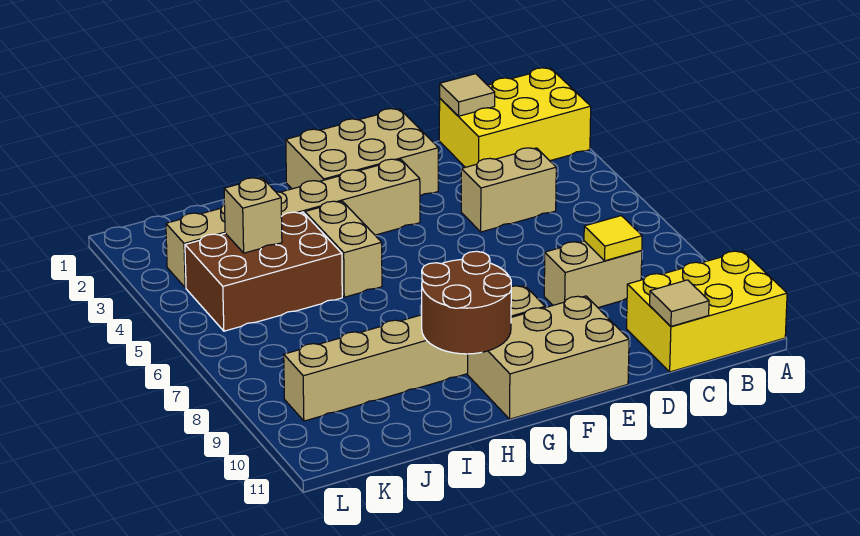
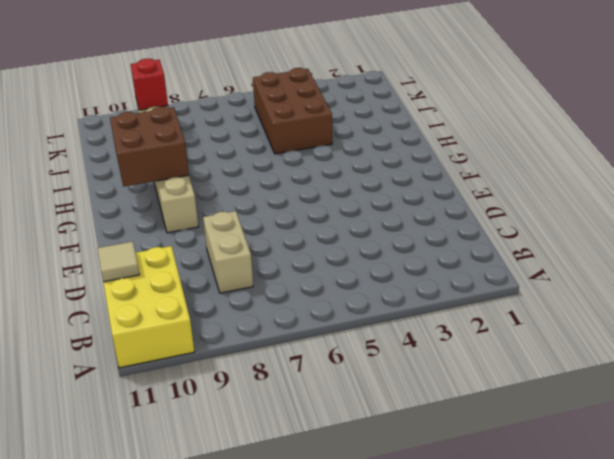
brown brick G9:H10 level 2 -> brown round brick G9:H10 level 2
red brick K9 level 2 -> none
none -> yellow brick A1:C2 level 1
none -> tan brick C4:D4 level 1
none -> tan brick E1:G2 level 1

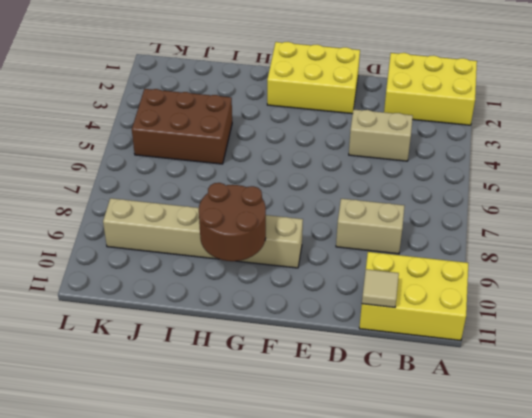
yellow brick E1:G2 level 1 -> tan brick E1:G2 level 1
none -> tan brick E10:G11 level 1
none -> tan brick F3:K3 level 1
none -> tan brick H4:H5 level 1

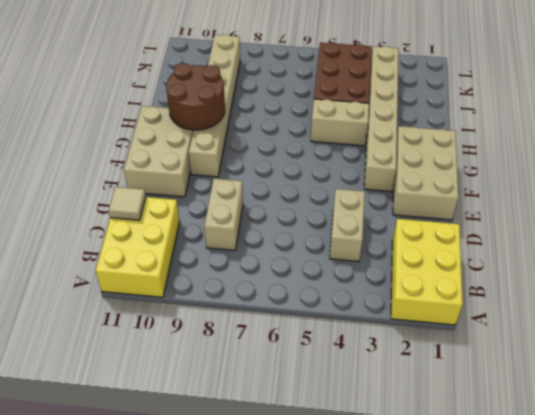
none -> tan tile C1 level 2
none -> yellow tile C8 level 2
none -> tan brick J4 level 2

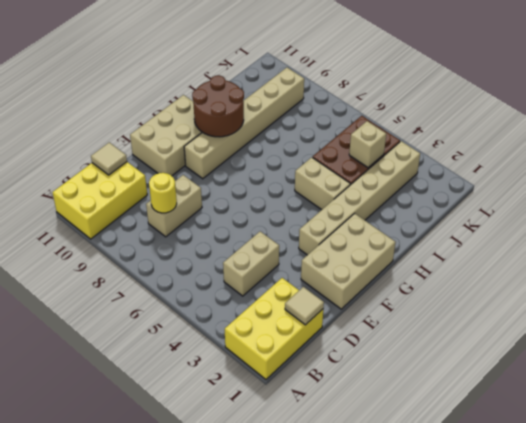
yellow round brick C8 level 2 -> yellow tile C8 level 2

